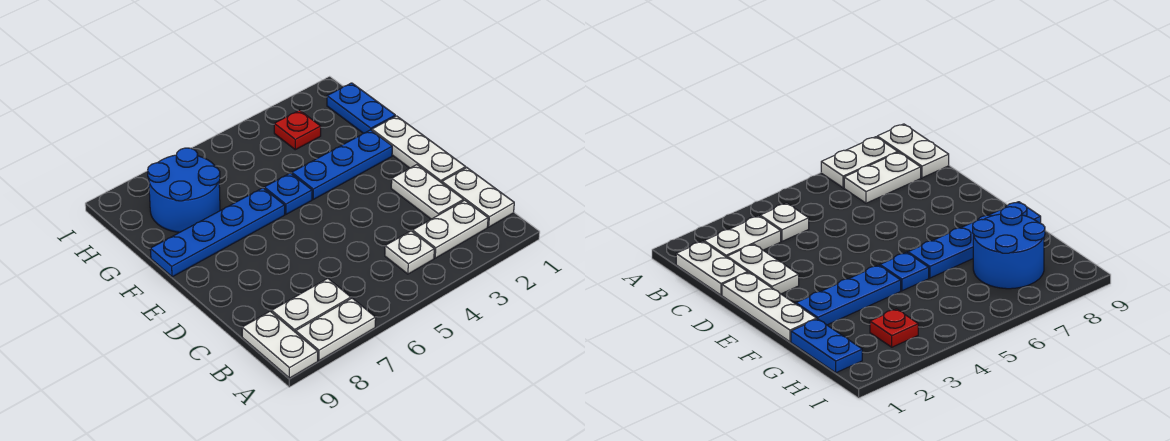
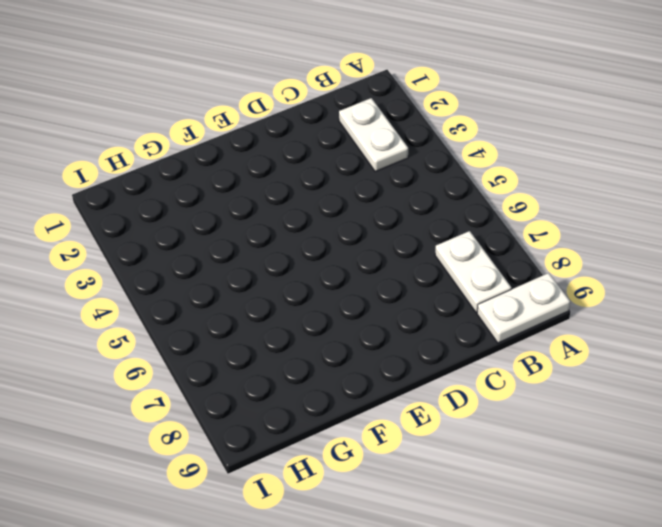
none -> white plate A7:A8 level 1
none -> white plate B1:C1 level 1
none -> white plate B4 level 1

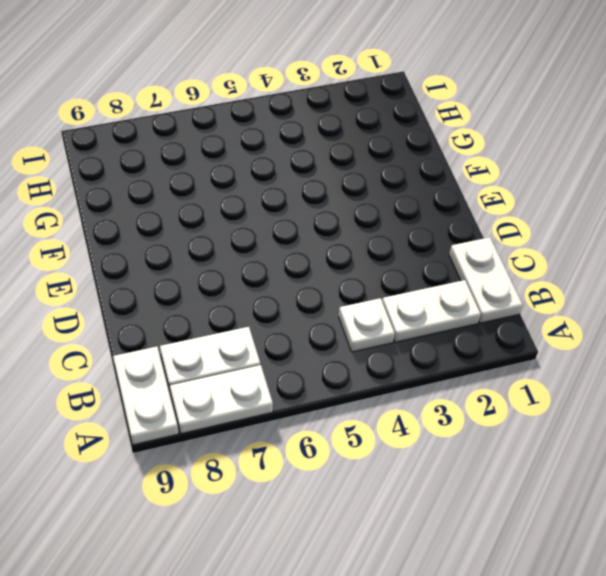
none -> white plate C2:D2 level 1
none -> white plate D1:F1 level 1
none -> blue plate F2:F4 level 1

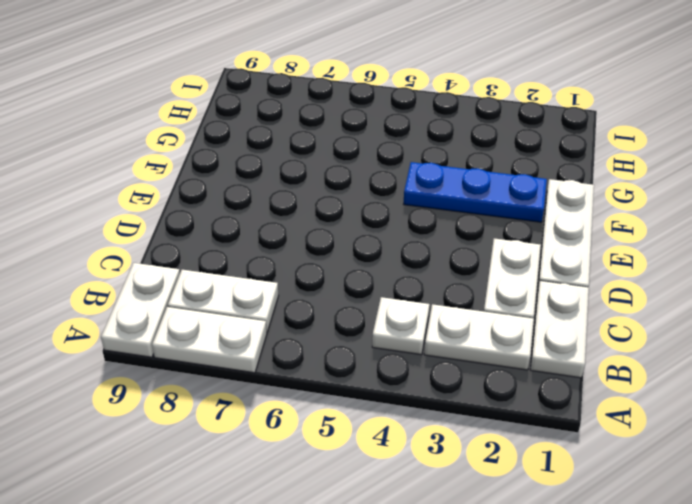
none -> blue plate F5 level 1
none -> blue plate F6:F9 level 1
none -> blue plate G1:H1 level 1

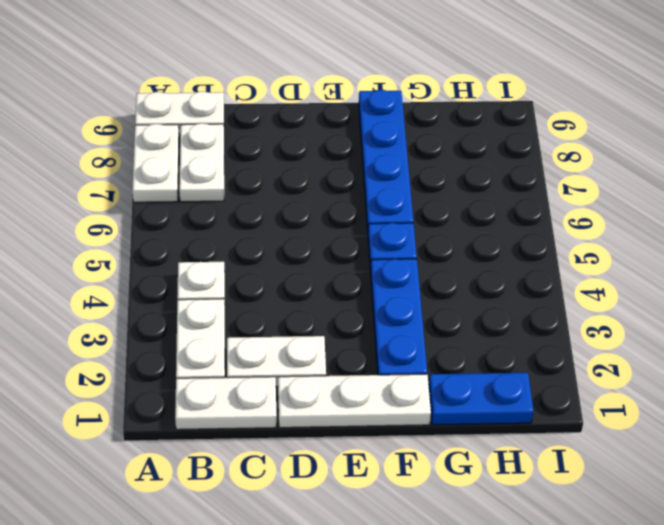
none -> blue round brick G7:H8 level 1
none -> red plate H3 level 1

